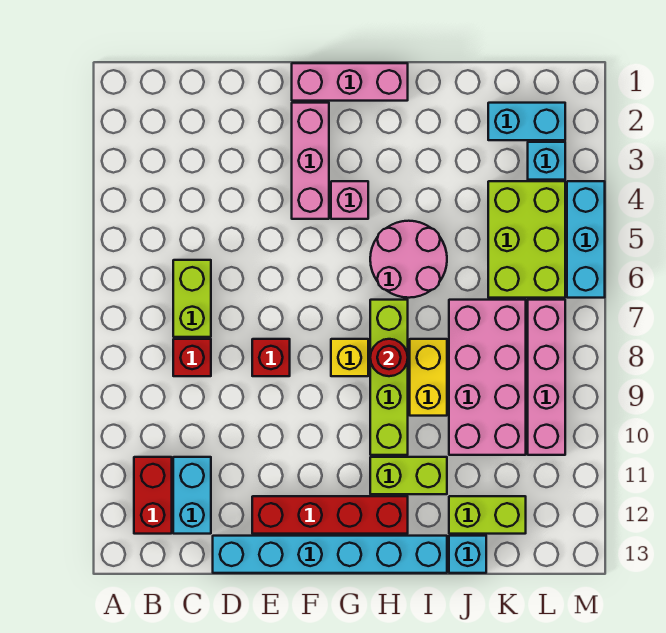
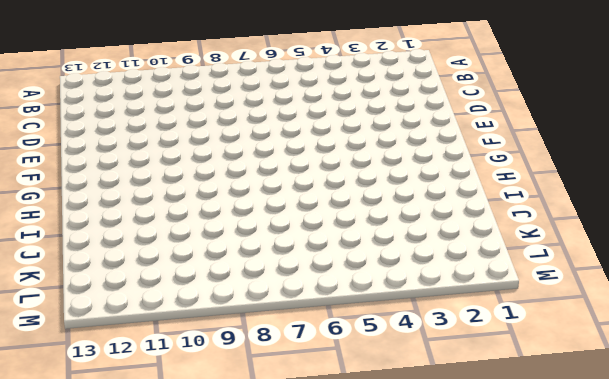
none -> red brick B11:B12 level 1
none -> lime brick C6:C7 level 1
none -> red brick C8 level 1

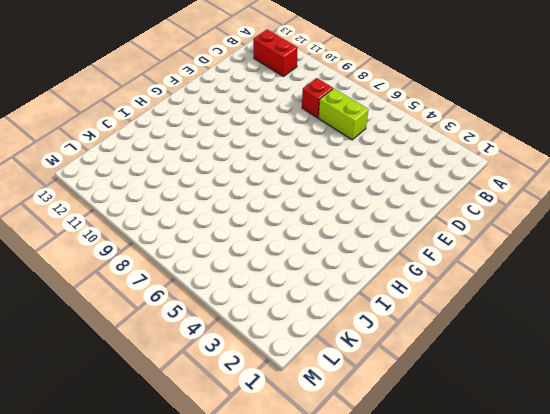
none -> cyan brick C11:C12 level 1
none -> cyan brick D13:I13 level 1
none -> red brick E8 level 1

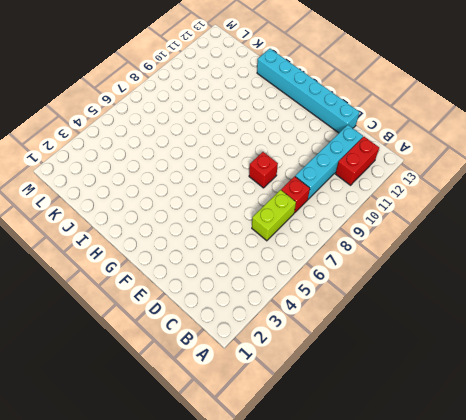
cyan brick C9:C12 level 1 -> cyan brick C11:C12 level 1
none -> red brick E12:H12 level 1
none -> pink brick F1:H1 level 1
none -> pink brick F2:F4 level 1

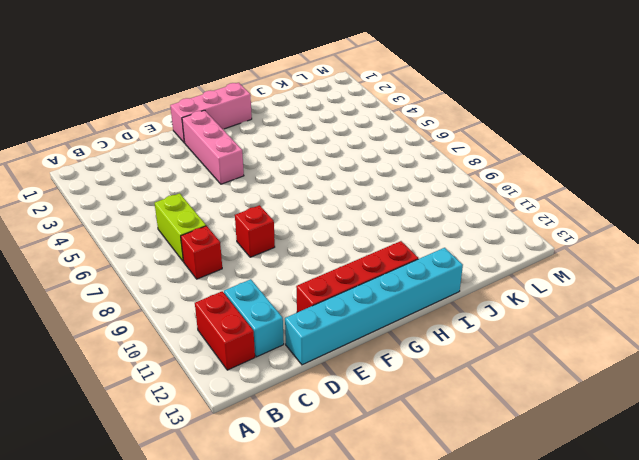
none -> pink brick G4 level 1
none -> yellow brick G8 level 1
none -> pink round brick H5:I6 level 1

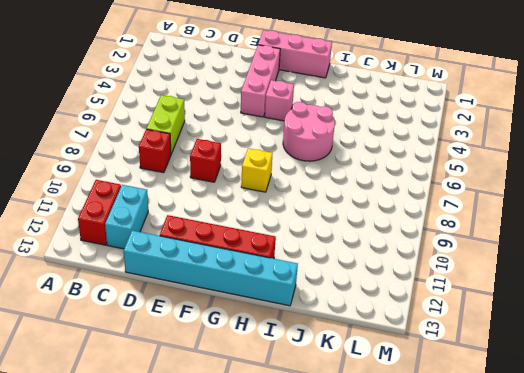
none -> lime brick H7:H10 level 1
none -> lime brick H11:I11 level 1
none -> yellow brick I8:I9 level 1

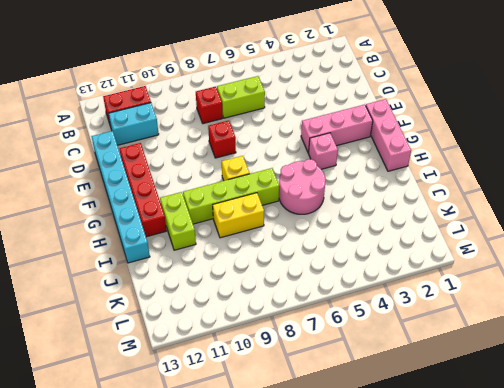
none -> pink brick J7:K10 level 1
none -> lime brick J12:K12 level 1
none -> cyan brick J13 level 1

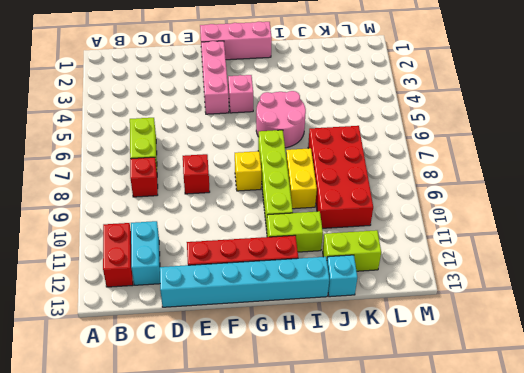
red brick J7:K10 level 1 -> pink brick J7:K10 level 1
none -> cyan brick K2:L2 level 1
none -> lime brick K4:L6 level 1
none -> cyan brick L3 level 1

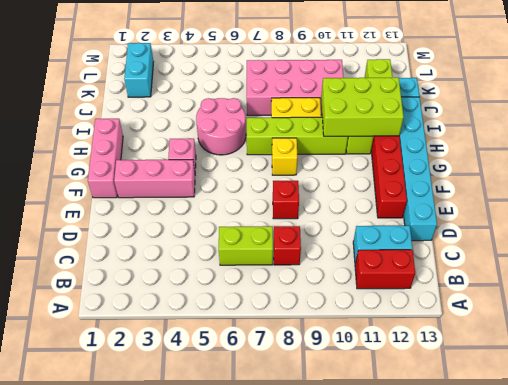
lime brick H10:I12 level 2 -> lime brick K4:L6 level 1
none -> cyan brick L3 level 1
none -> pink brick L7:L10 level 1
none -> cyan brick M4:M6 level 1

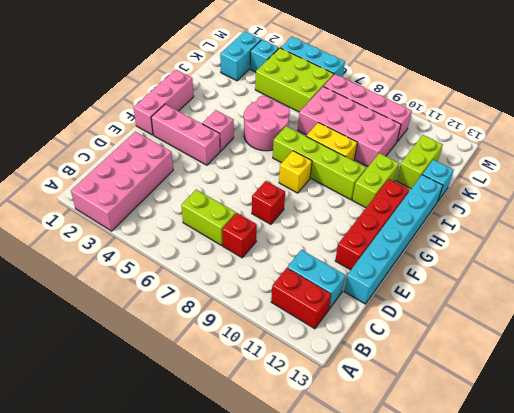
pink brick A2:D3 level 1 -> none
none -> red round brick H8 level 2

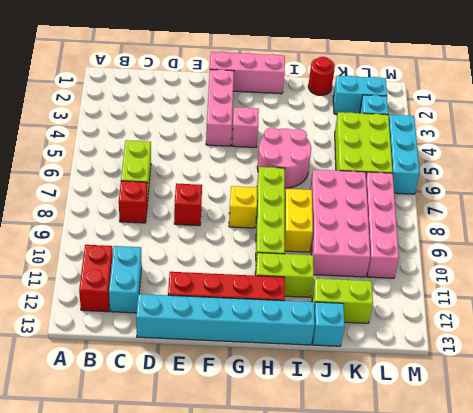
red round brick J1 level 1 -> red round brick H8 level 2

